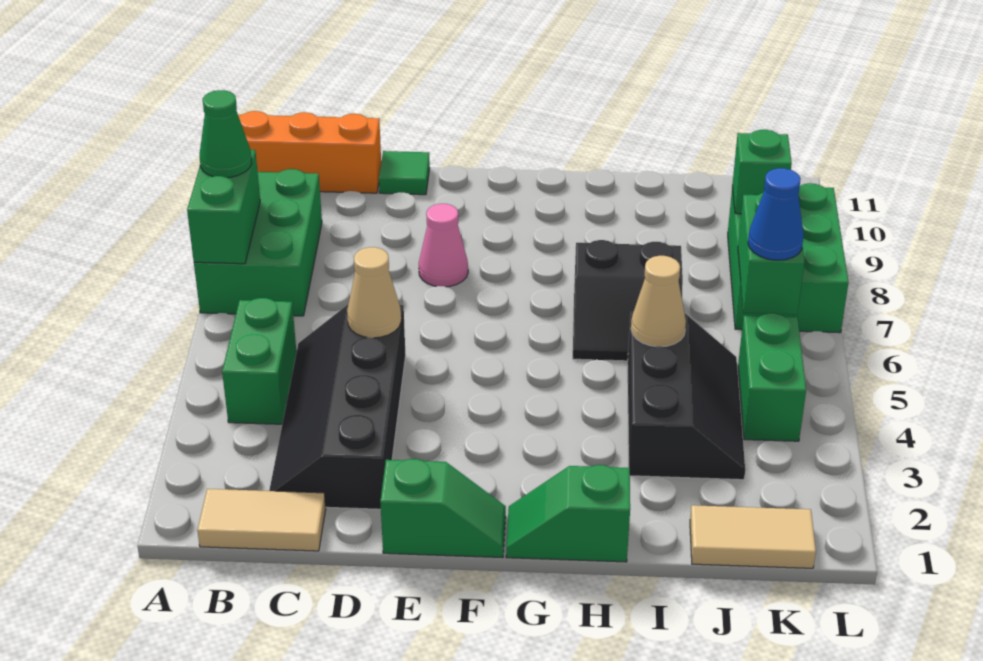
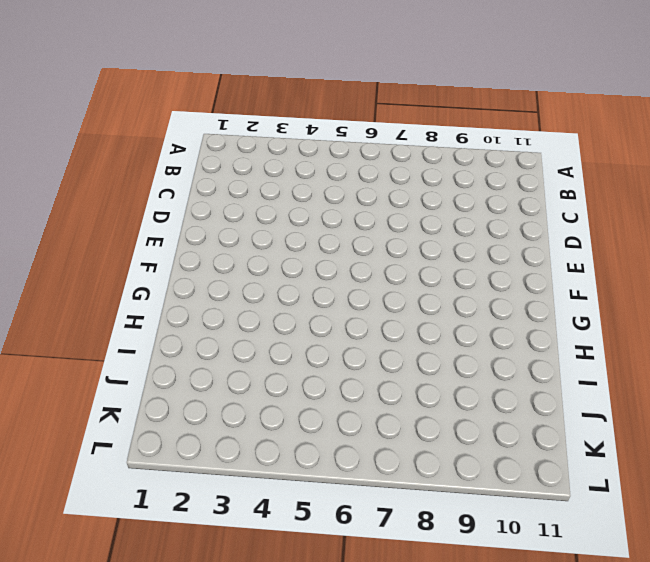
none -> green brick A7:B9 level 1
none -> orange brick A11:C11 level 1
none -> tan tile B1:C1 level 1

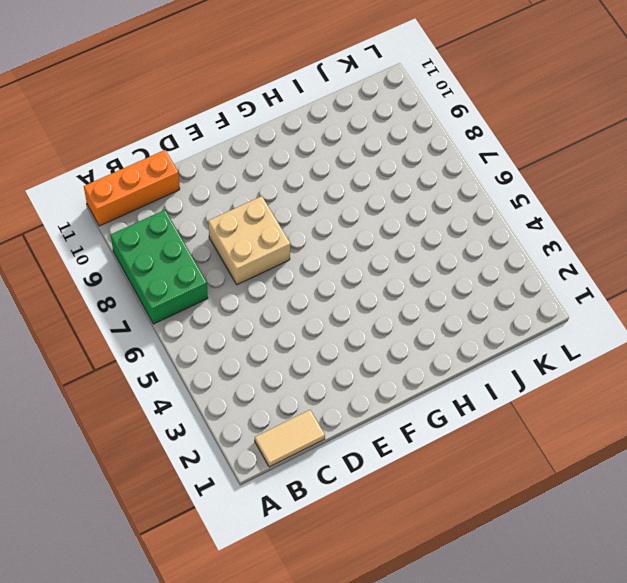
tan brick D7:E8 level 1 -> pink cone E8 level 1
none -> green brick B4:B5 level 1
none -> black slope C2:D5 level 1 top D
none -> green tile D11 level 1

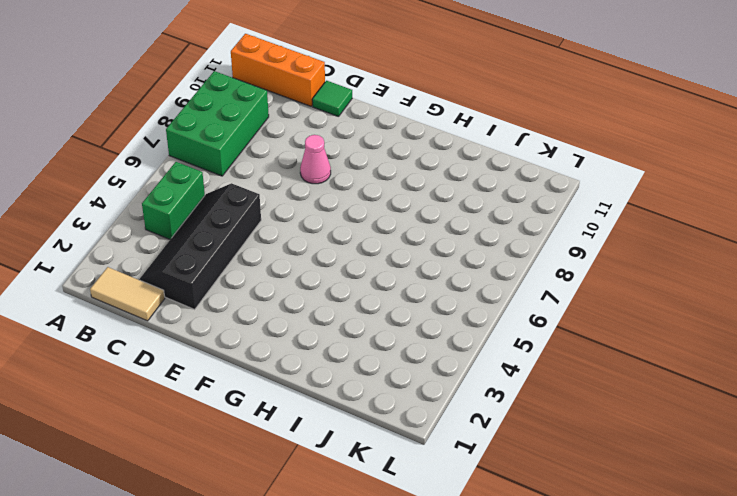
none -> green slope E1:F1 level 1 top E
none -> green slope G1:H1 level 1 top H
none -> black slope H6:I7 level 1 top 7

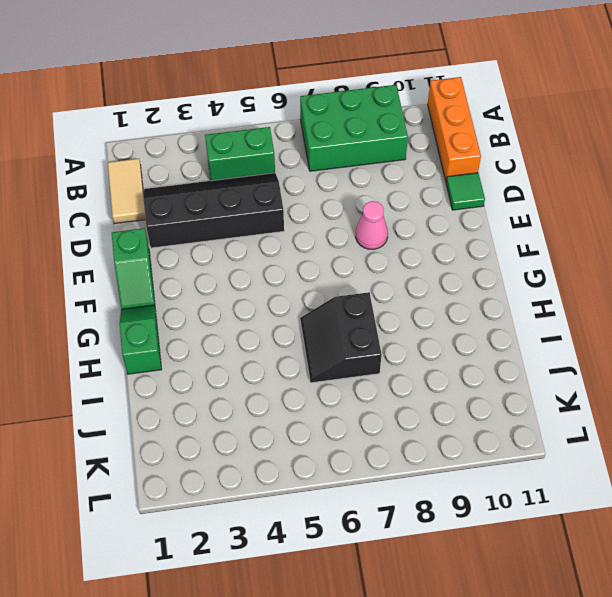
none -> black slope I3:J5 level 1 top I
none -> tan tile J1:K1 level 1
none -> green brick K4:K5 level 1

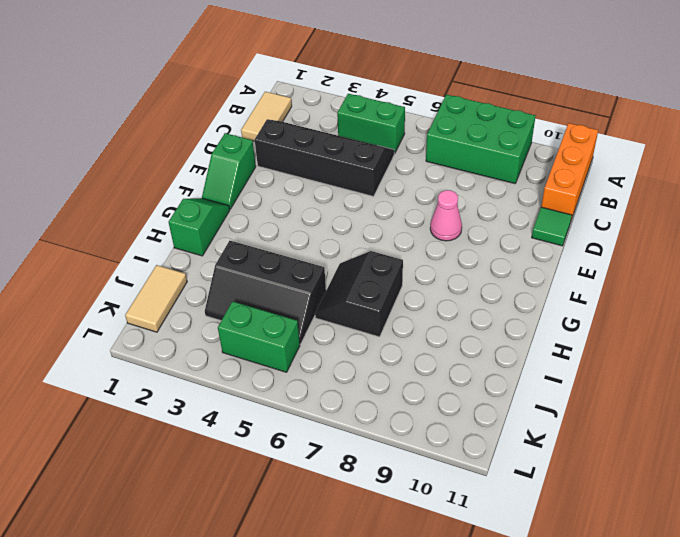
none -> green brick K7:L9 level 1
none -> green brick A7:A8 level 2
none -> tan cone D5 level 2

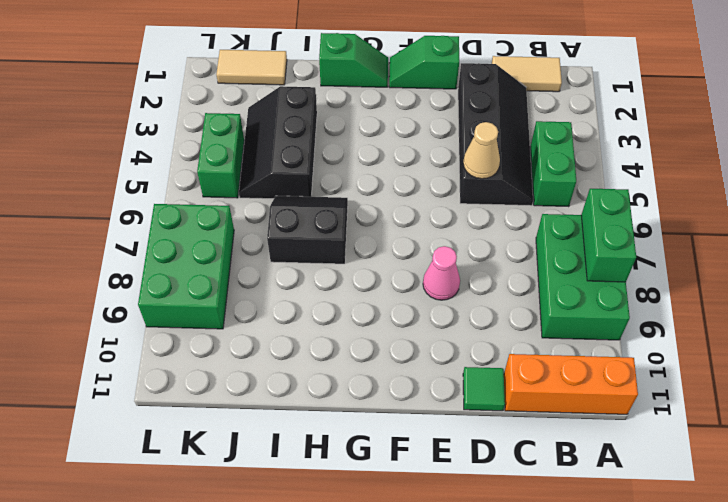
none -> tan cone I5 level 2
none -> green brick K6:K7 level 2
none -> green brick K9 level 2

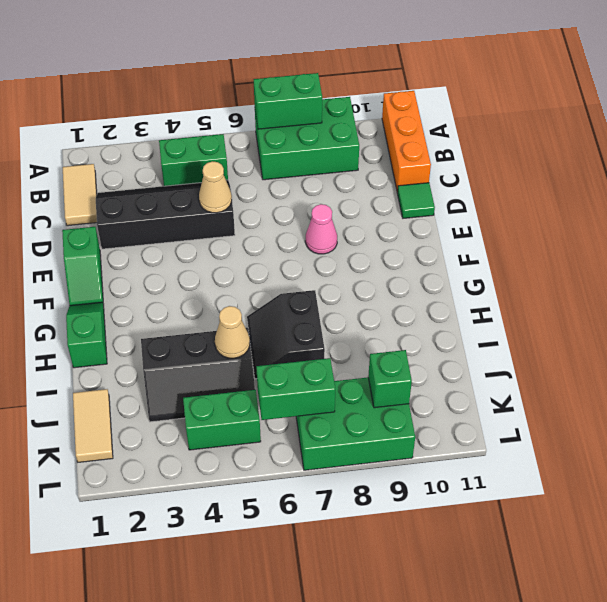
none -> green cone A8 level 3
none -> blue cone K6 level 3

